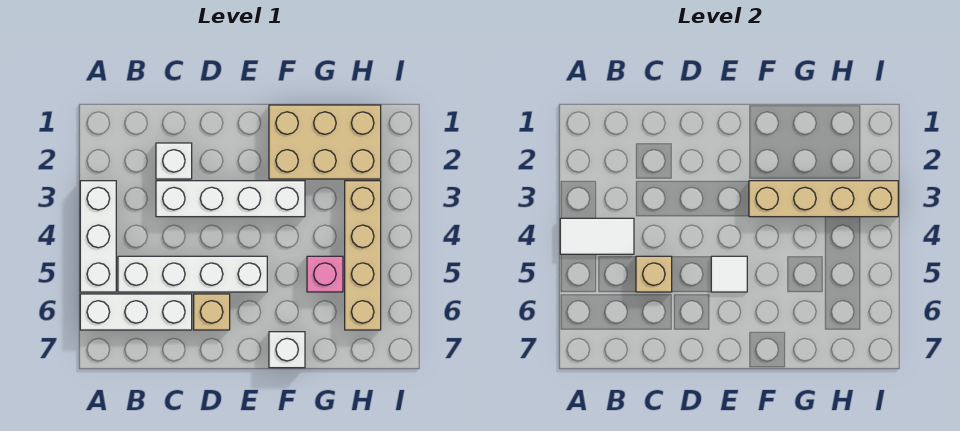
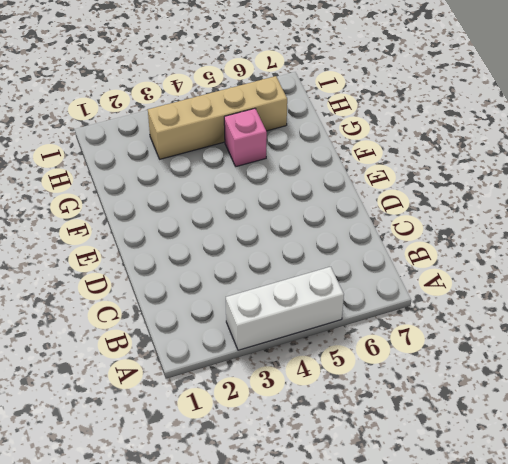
none -> white brick A6:C6 level 1
none -> white brick B5:E5 level 1
none -> white brick C2 level 1

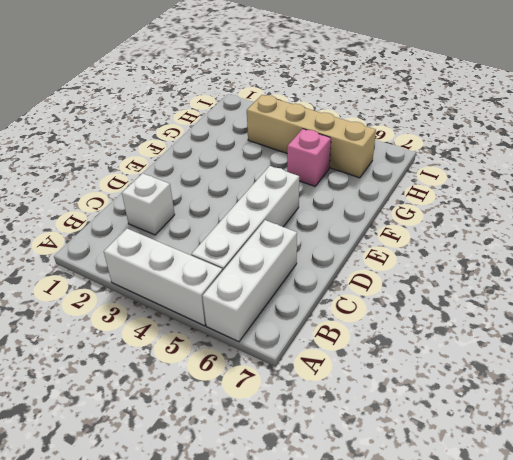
none -> white brick C3:F3 level 1
none -> tan brick D6 level 1
none -> tan brick F1:H2 level 1

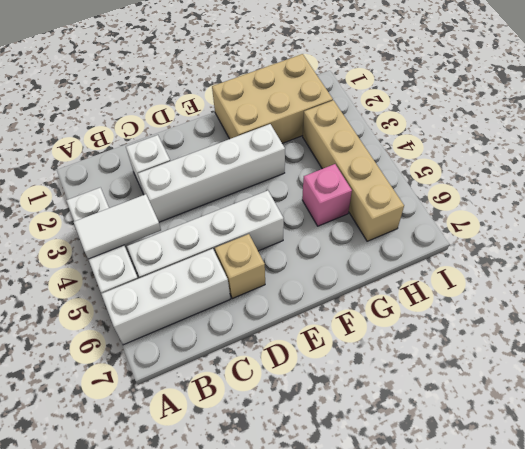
none -> white brick F7 level 1
none -> tan brick C5 level 2
none -> white tile E5 level 2

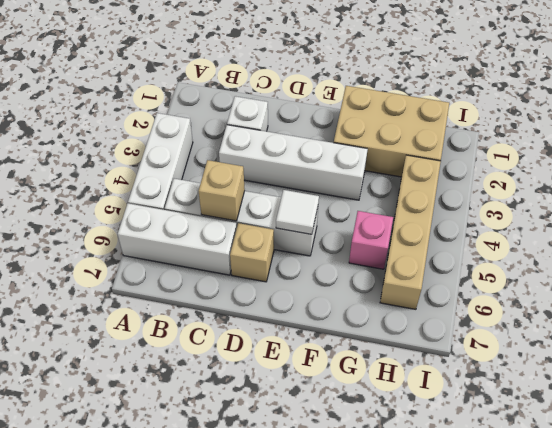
none -> white brick F7 level 1
none -> white tile A4:B4 level 2
none -> tan brick F3:I3 level 2

